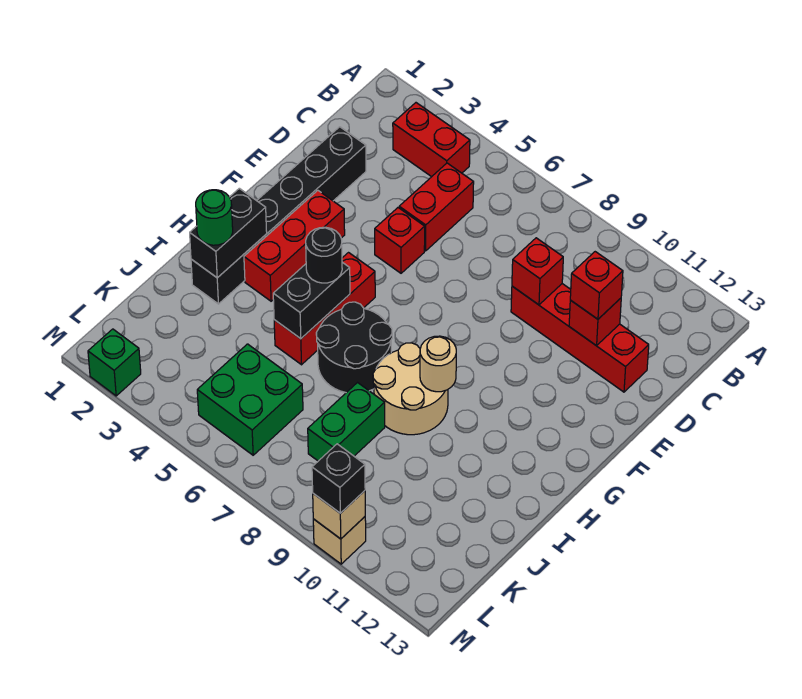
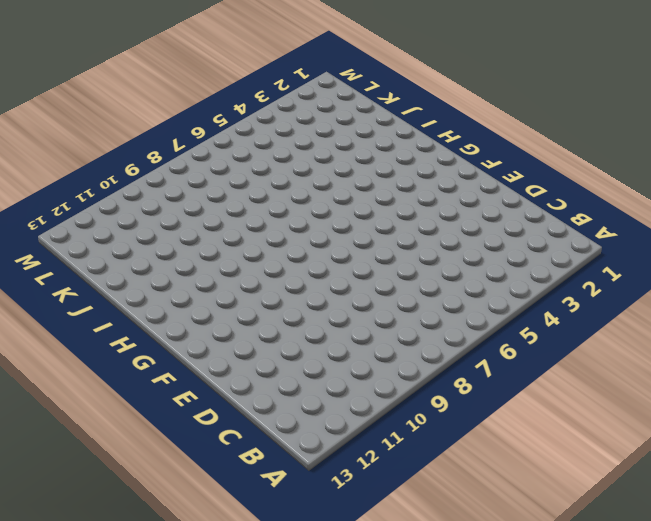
none -> red brick B3:B4 level 1
none -> red brick C5:D5 level 1
none -> black brick D2:I2 level 1

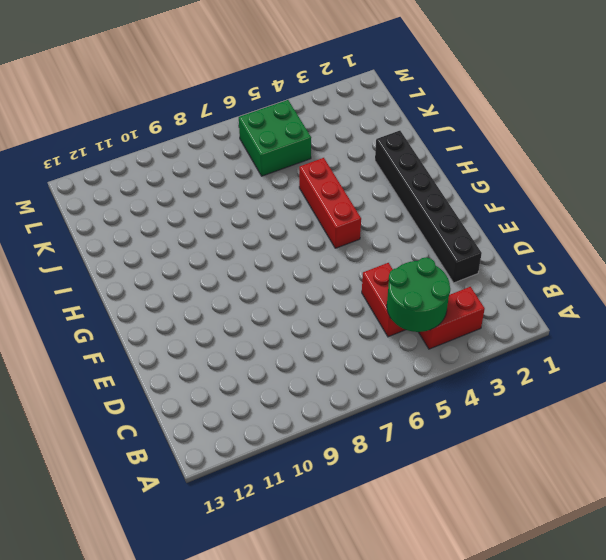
green round brick B4:C5 level 2 -> none
none -> red brick D9:D12 level 1
none -> red brick E5 level 1
none -> red brick F3:H3 level 1

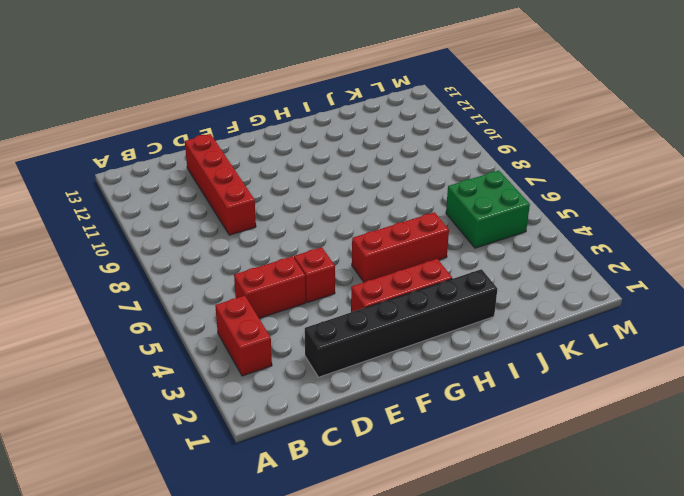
none -> black round brick H6:I7 level 1
none -> tan round brick H8:I9 level 1
none -> green brick J8:K8 level 1

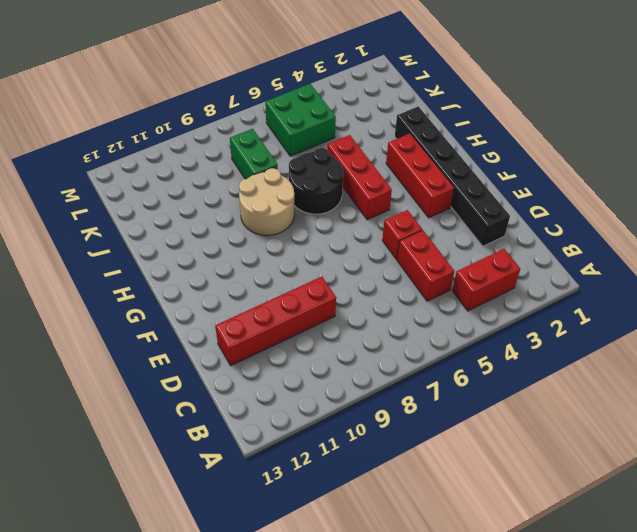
none -> green brick M2 level 1
none -> tan brick M10 level 1
none -> red brick D9 level 2

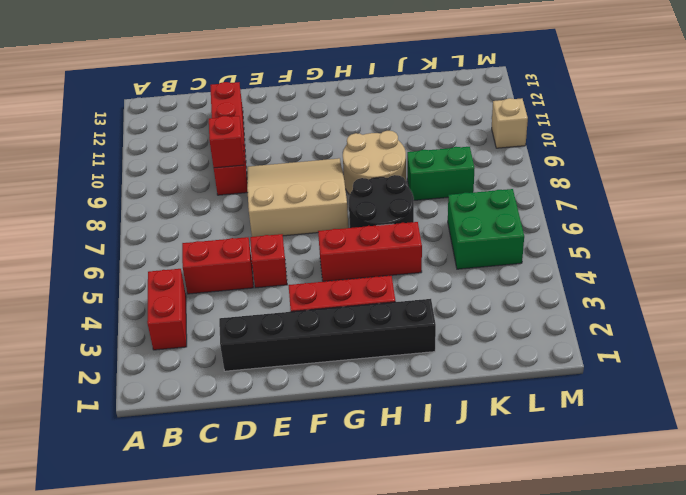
tan slope E7:G9 level 1 top 7 -> none
none -> green brick M2 level 1
none -> red brick D11 level 2
none -> black brick H2:I2 level 2

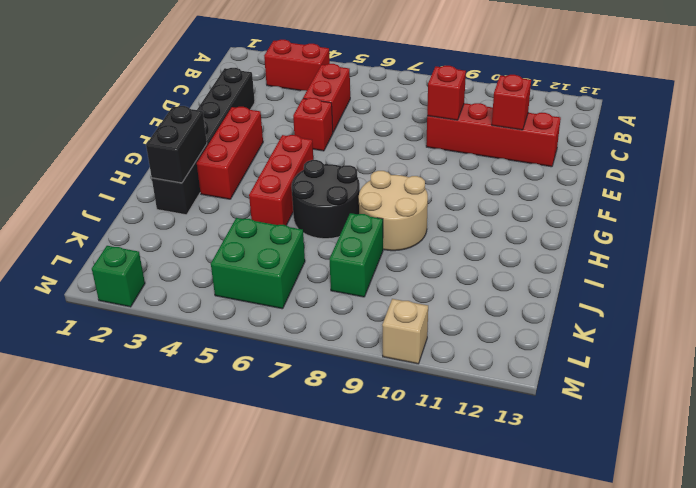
none -> black brick H5:I5 level 2
none -> tan round brick H9 level 2
none -> tan brick M10 level 2

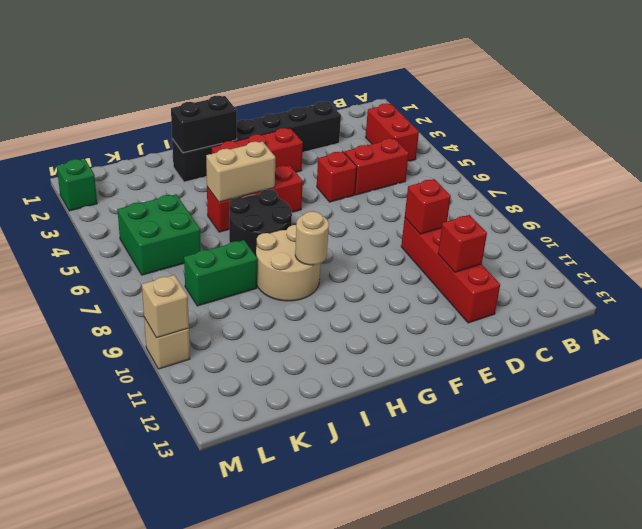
tan brick H5:I5 level 2 -> black brick H5:I5 level 2
none -> red brick D11 level 3
none -> black round brick H5 level 3
none -> green round brick I2 level 3

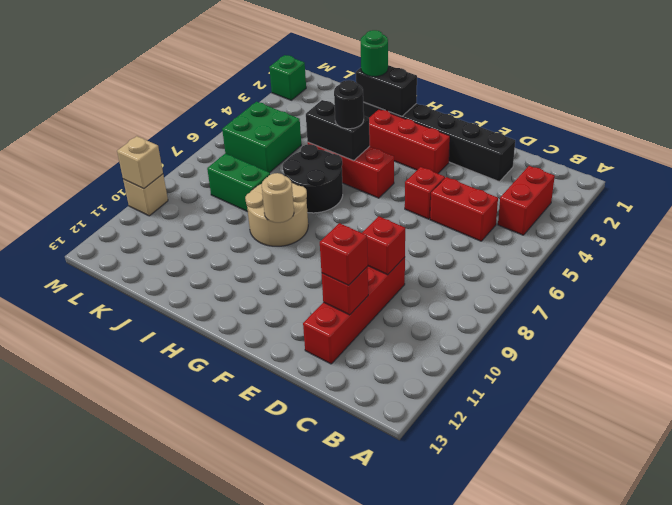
none -> black brick M10 level 3

